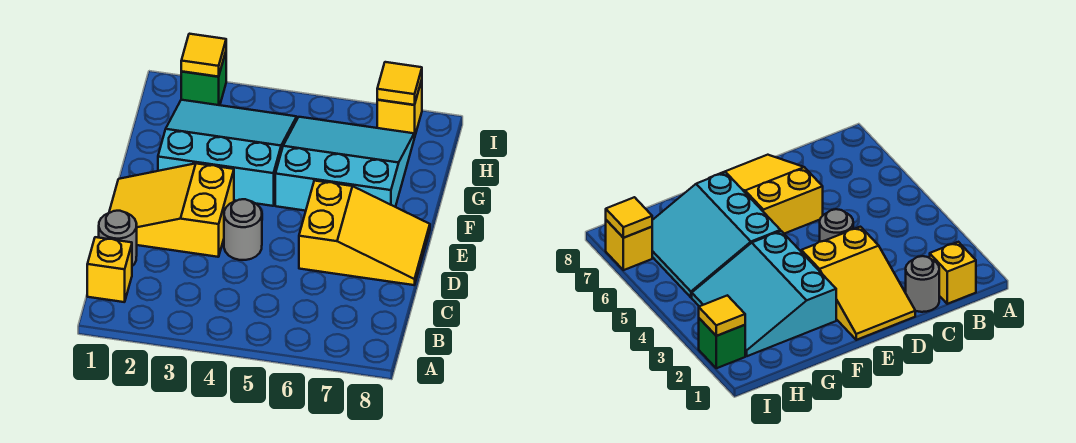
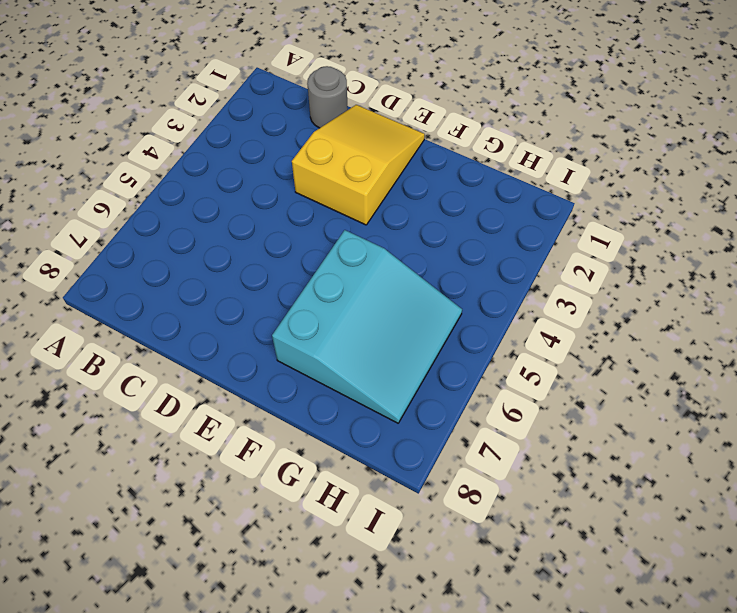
none -> yellow brick B1 level 1
none -> grey round brick D4 level 1

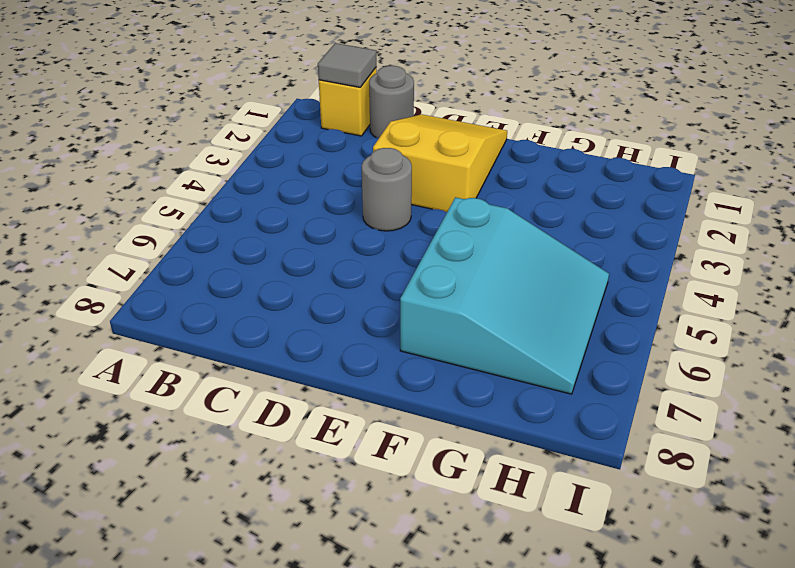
grey tile B1 level 2 -> none
none -> yellow slope D6:E8 level 1 top 6
none -> cyan slope F2:H4 level 1 top F

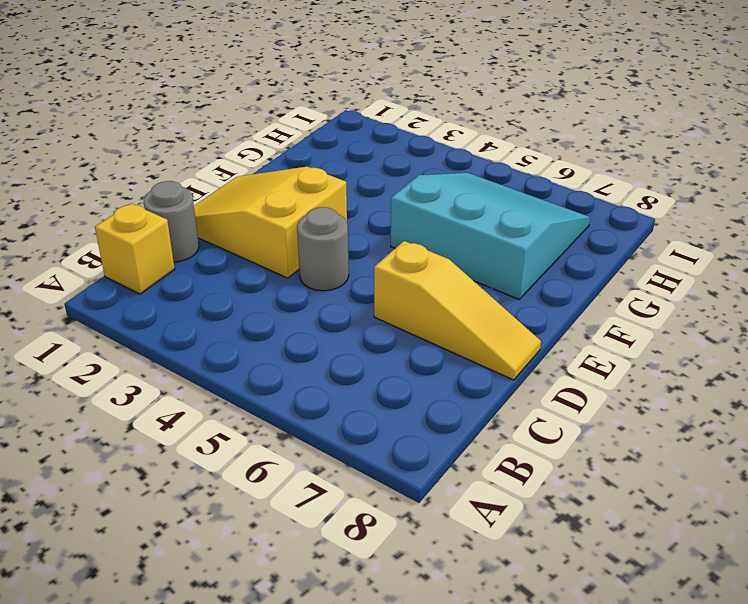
yellow slope D6:D8 level 1 top 6 -> yellow slope D6:E8 level 1 top 6
none -> cyan slope F2:H4 level 1 top F
none -> green brick I2 level 1

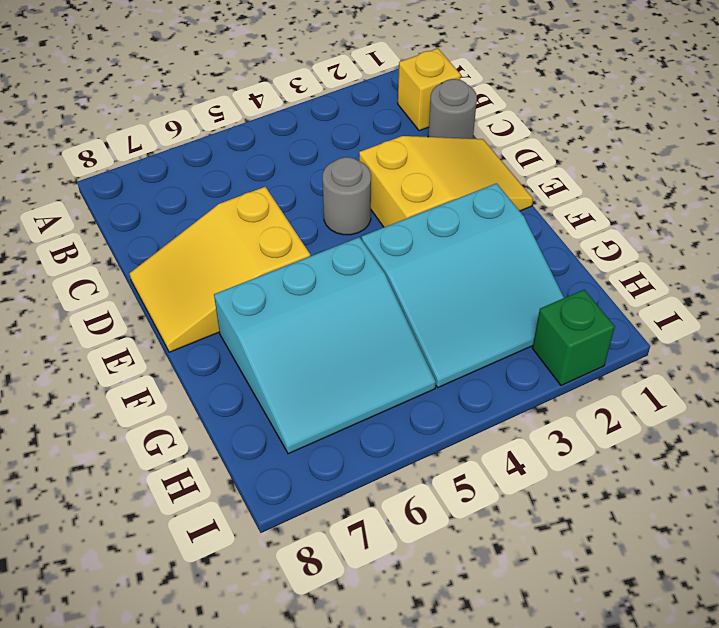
none -> yellow brick I7 level 1
none -> yellow tile I2 level 2

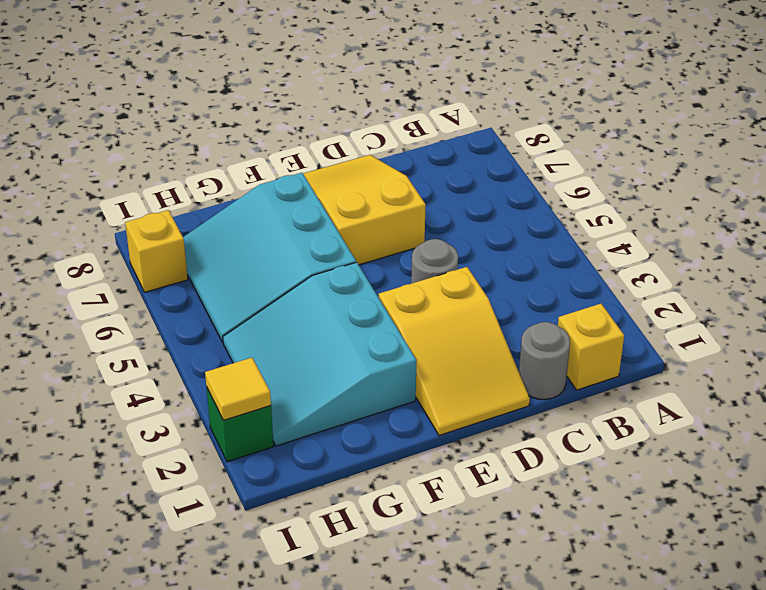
none -> yellow tile I7 level 2

